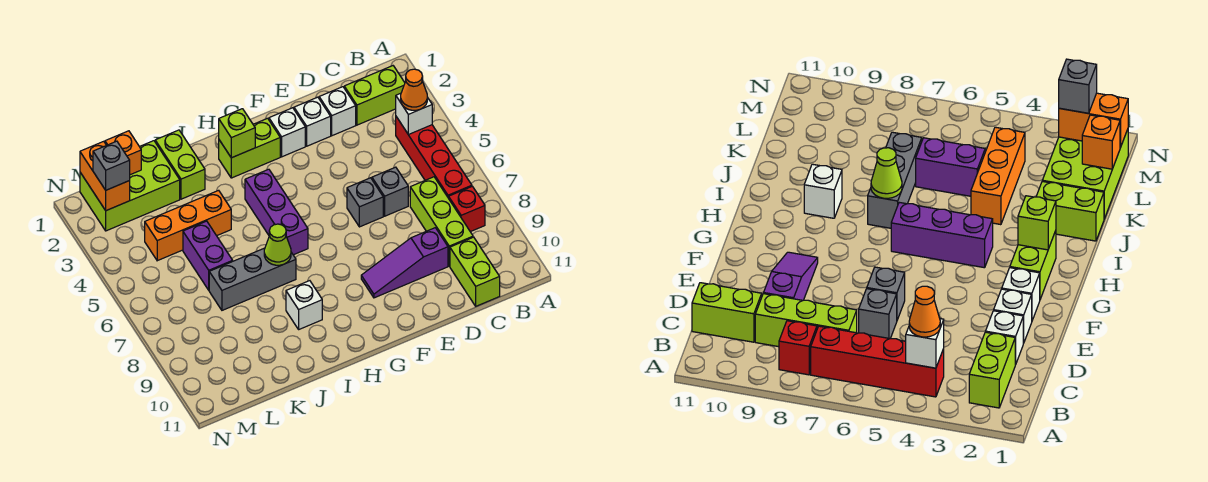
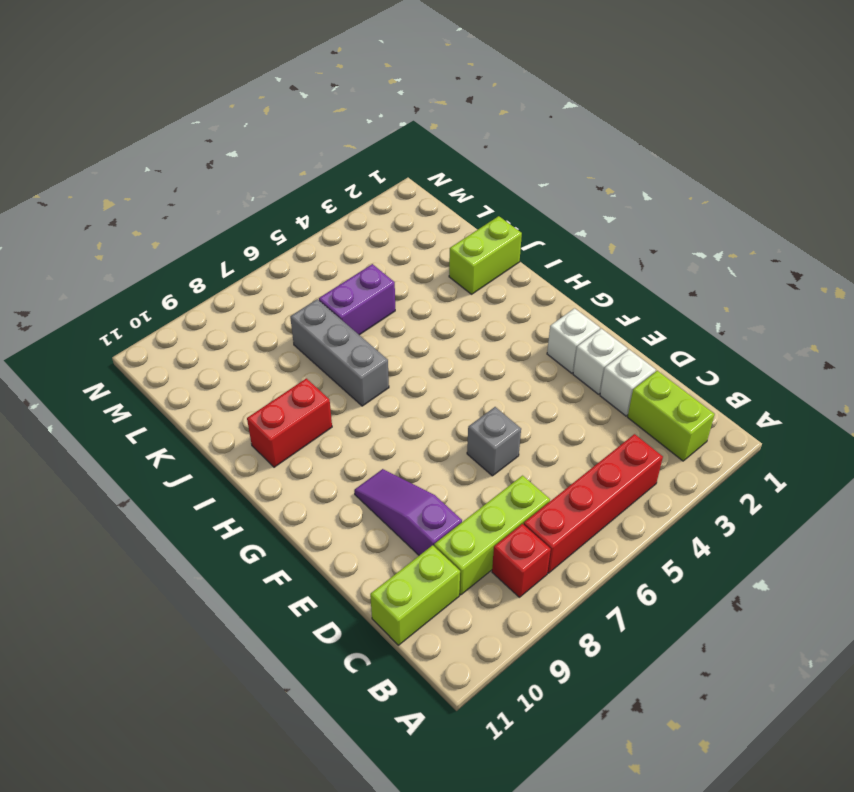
red brick I9:I10 level 1 -> white brick I9 level 1
none -> grey brick D6 level 1
none -> lime brick G2:H2 level 1
none -> purple brick H4:H6 level 1

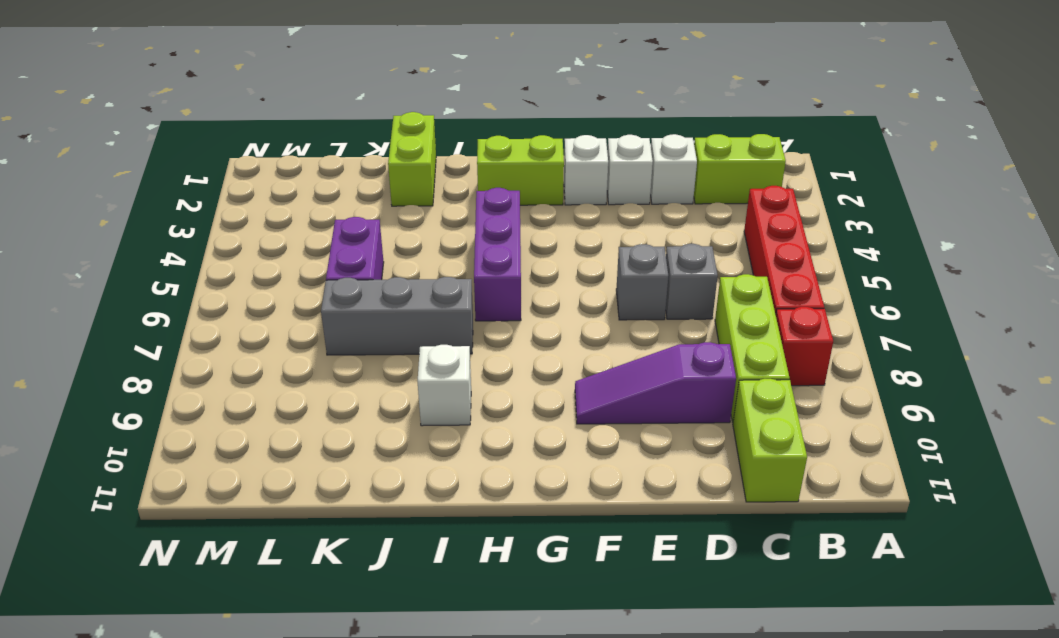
none -> orange brick J4:L4 level 1
none -> lime brick K1:M2 level 1
none -> white brick B4 level 2

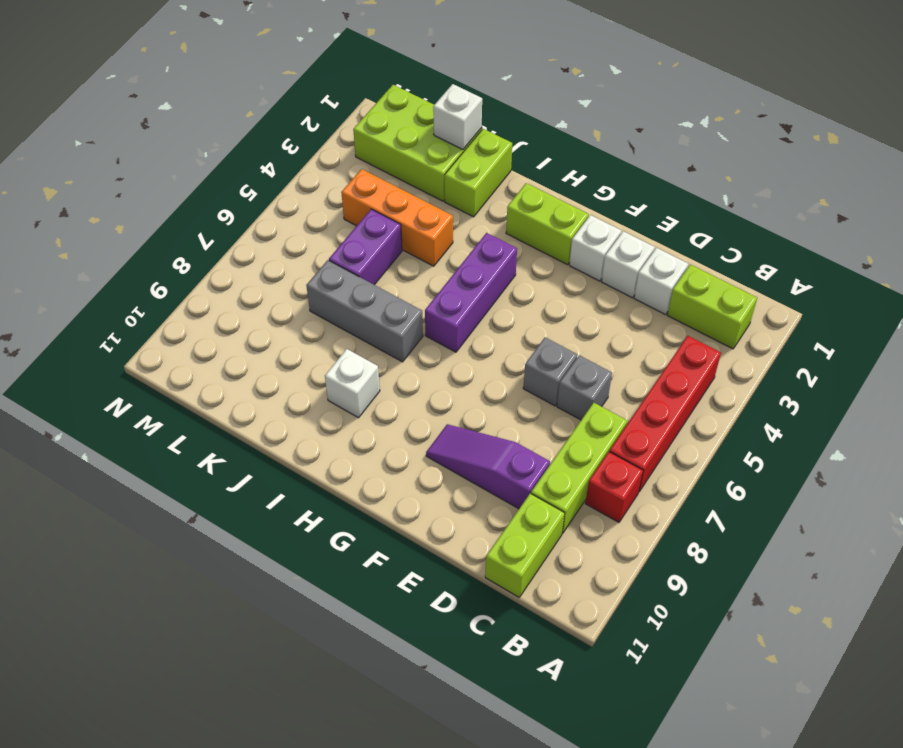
white brick K1 level 2 -> white brick B4 level 2
none -> lime brick H2 level 2
none -> lime cone I7 level 2
none -> orange brick L1 level 2

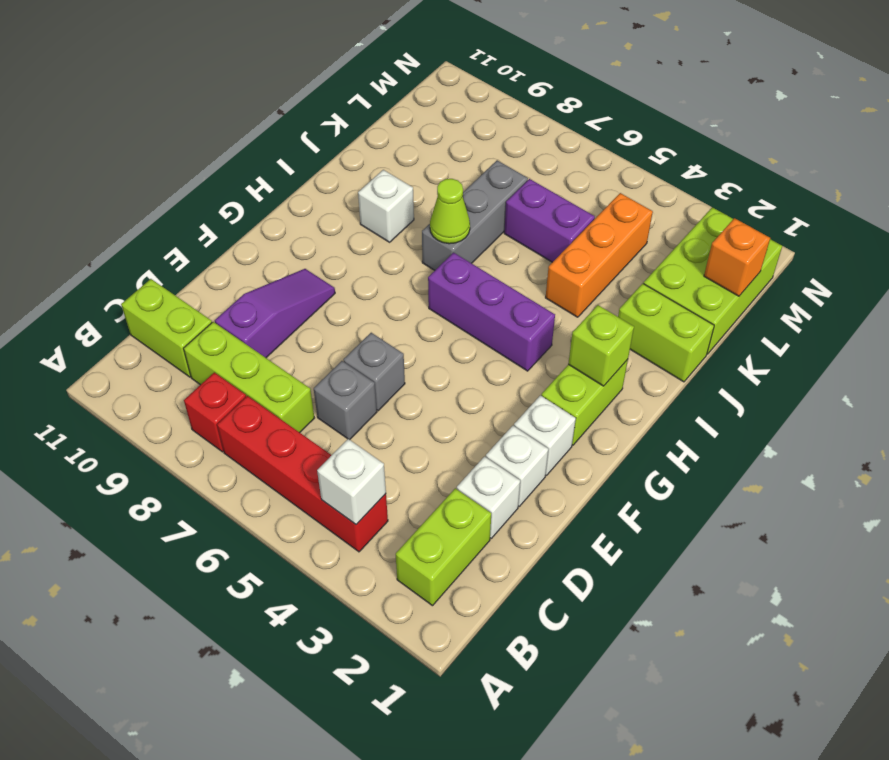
none -> orange brick M1:M2 level 2
none -> orange cone B4 level 3
none -> grey brick M2 level 3

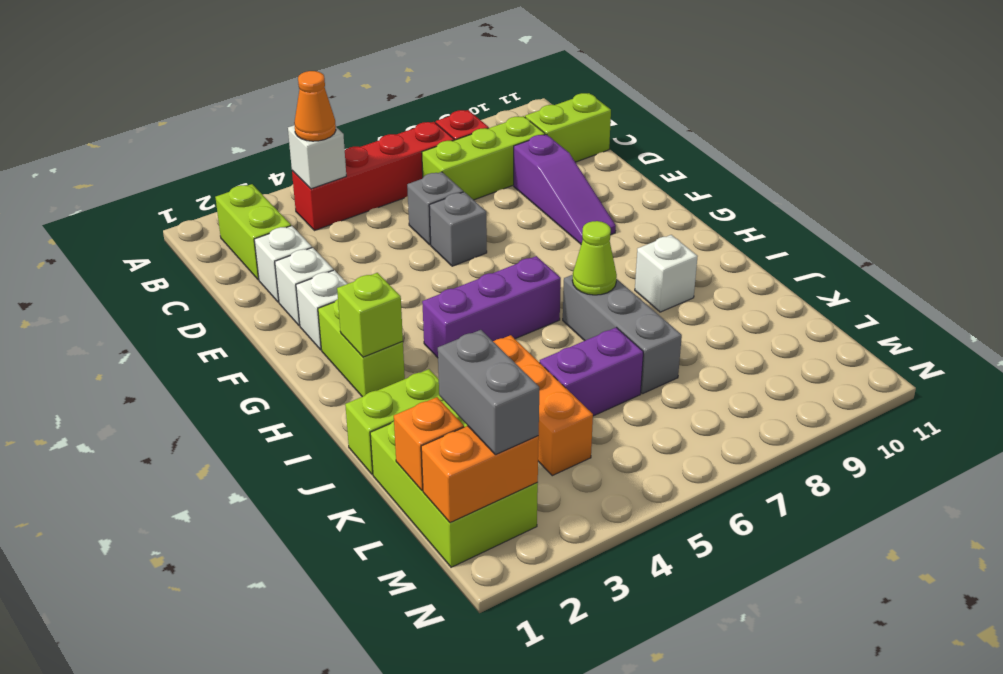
grey brick L2:M2 level 3 -> grey brick M2 level 3

